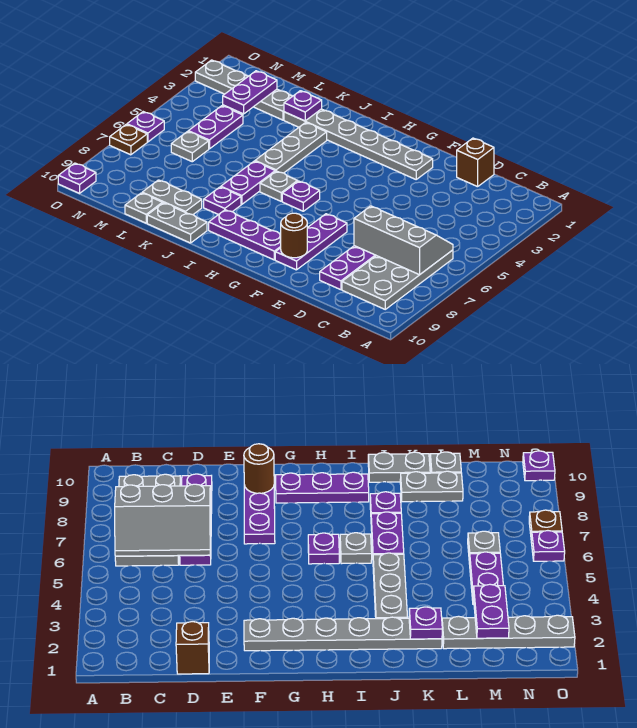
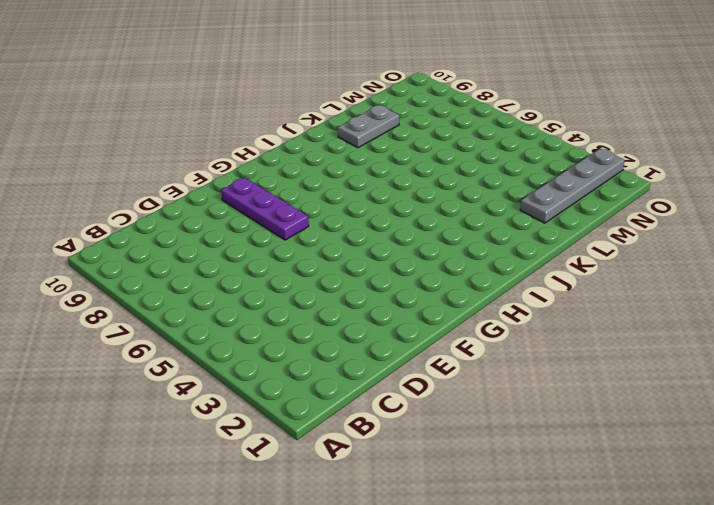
none -> grey plate B6:C9 level 1
none -> brown brick D1 level 1
none -> purple plate D6:D9 level 1

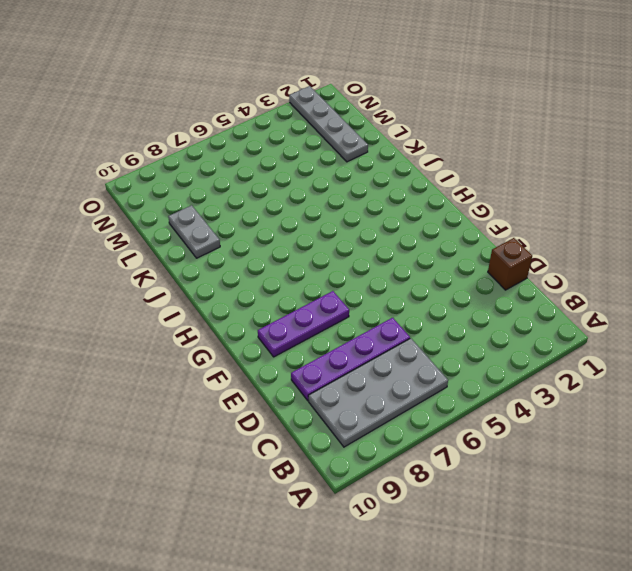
none -> grey plate F2:K2 level 1
none -> purple plate G9:I9 level 1
none -> purple plate H6 level 1

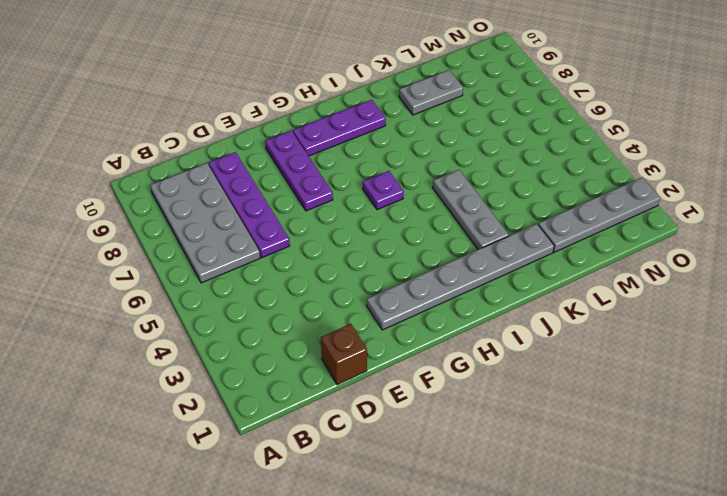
none -> grey plate I6 level 1
none -> purple plate J6:J7 level 1
none -> purple plate J8 level 1

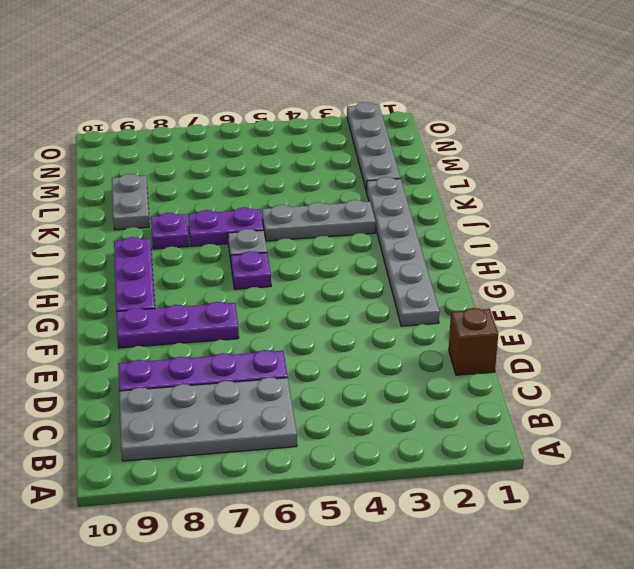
none -> grey plate J10:K10 level 1
none -> grey plate L10 level 1
none -> purple plate M4:M5 level 1

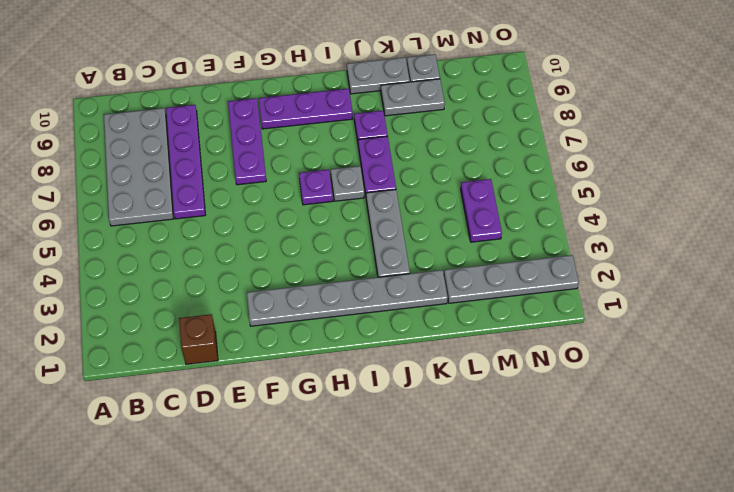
none -> grey plate M6 level 1
none -> purple plate O6 level 1
none -> brown plate O7 level 1

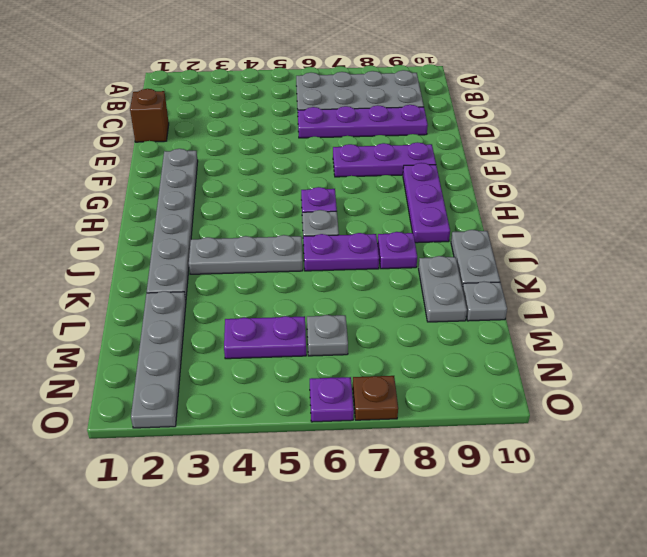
none -> purple plate O10 level 1
none -> grey slope B6:D7 level 2 top 7
none -> brown round brick F9 level 2

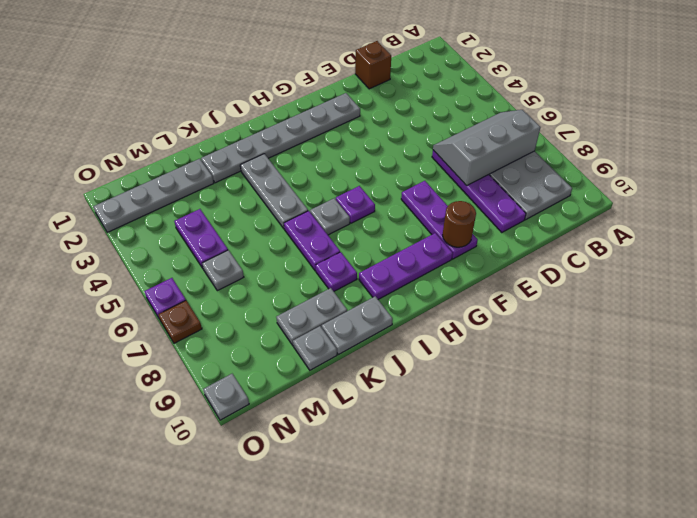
grey plate O10 level 1 -> purple plate O10 level 1
none -> purple plate K2 level 2
none -> purple plate M2:M3 level 2

